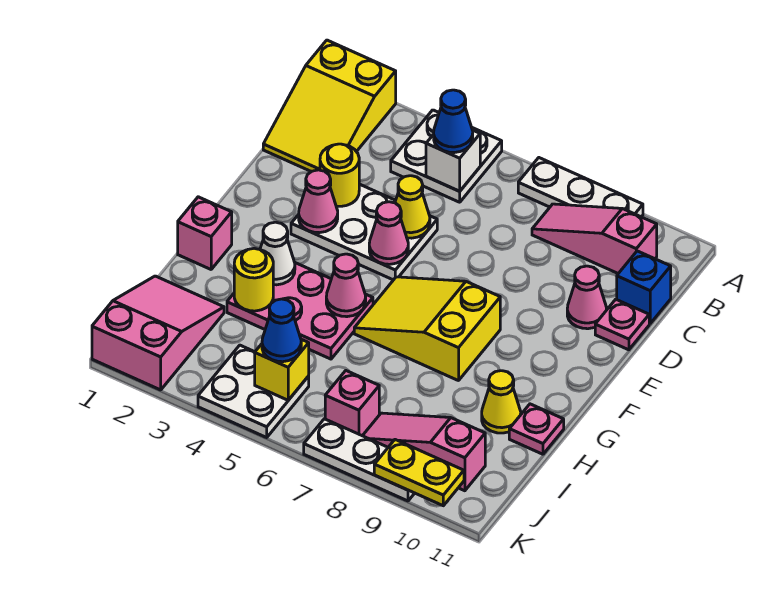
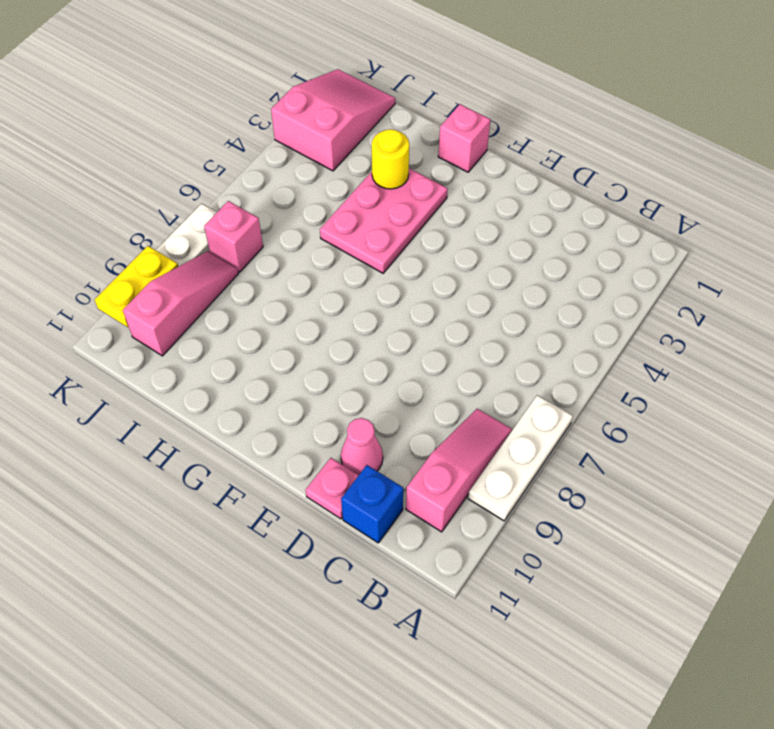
pink slope J1:K3 level 1 top 3 -> pink slope I1:K2 level 1 top K
none -> yellow slope A1:C2 level 1 top A
none -> white plate A4:B5 level 1
none -> white plate D3:E5 level 1
none -> yellow slope F6:G8 level 1 top 8

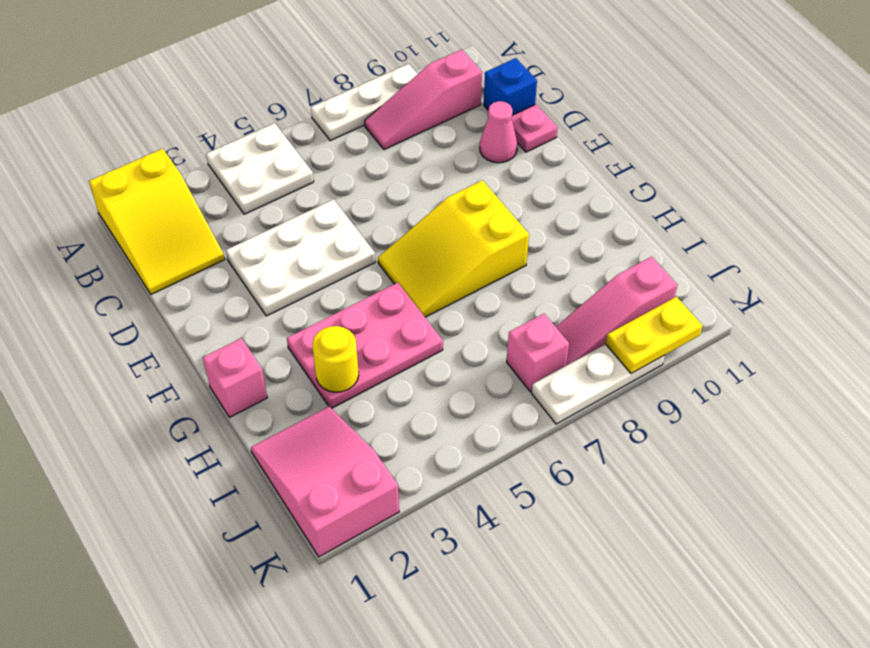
none -> yellow cone H10 level 1
none -> pink plate H11 level 1
none -> white plate J4:K5 level 1
none -> white brick B5 level 2

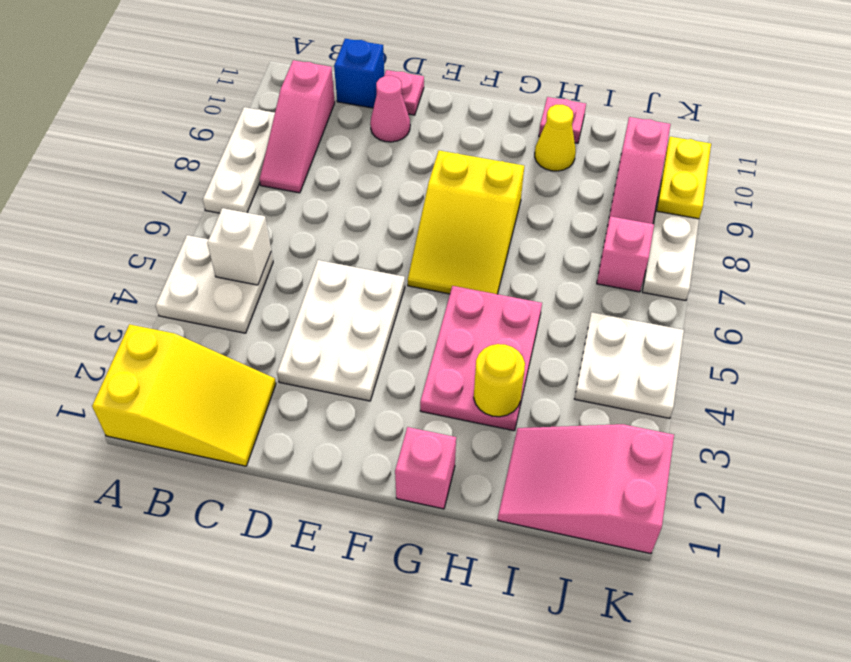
none -> yellow round brick D3 level 2
none -> yellow cone D5 level 2
none -> pink cone E3 level 2
none -> pink cone E5 level 2

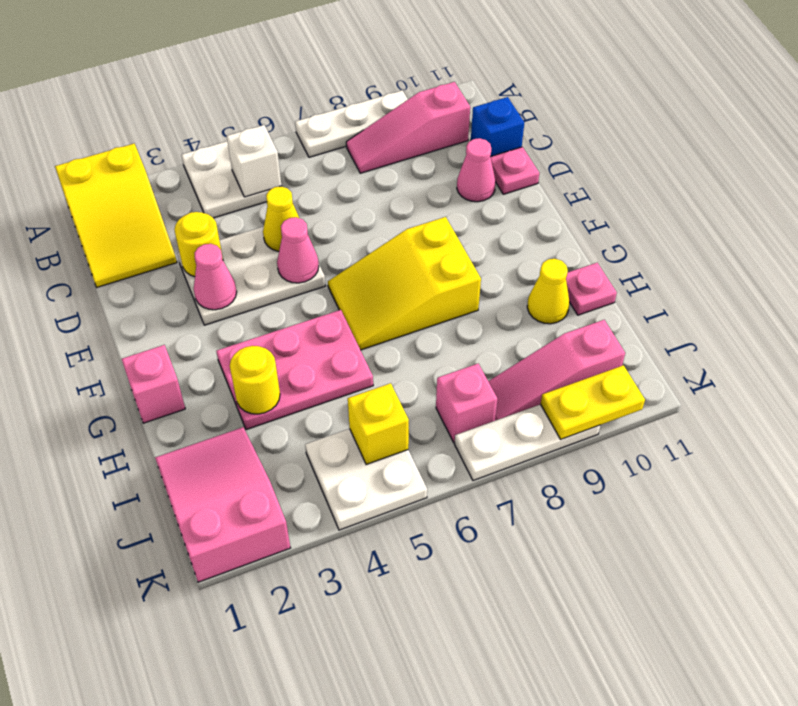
none -> white cone G3 level 2
none -> pink cone G5 level 2
none -> blue cone B5 level 3
none -> blue cone J5 level 3

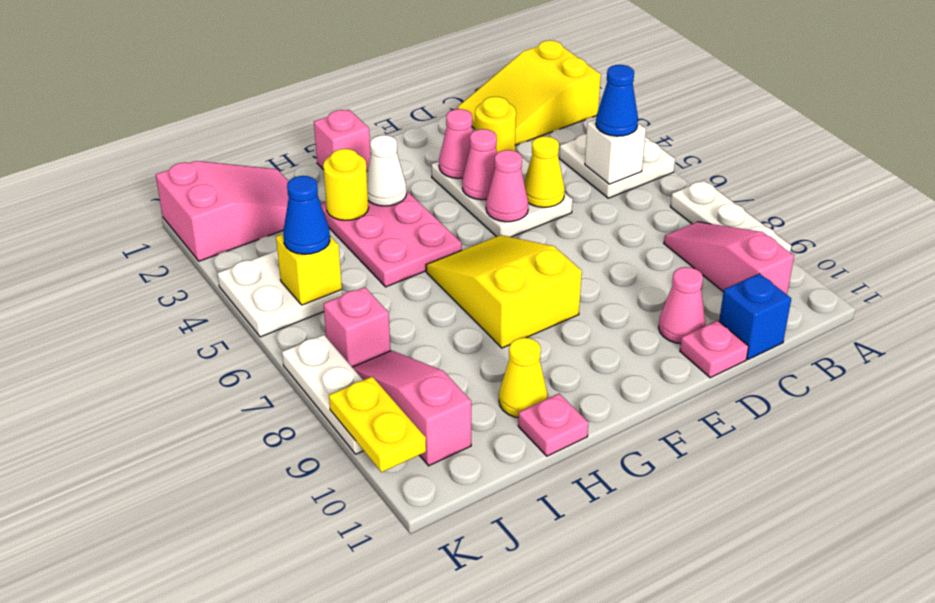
pink cone E4 level 2 -> pink cone G5 level 2

